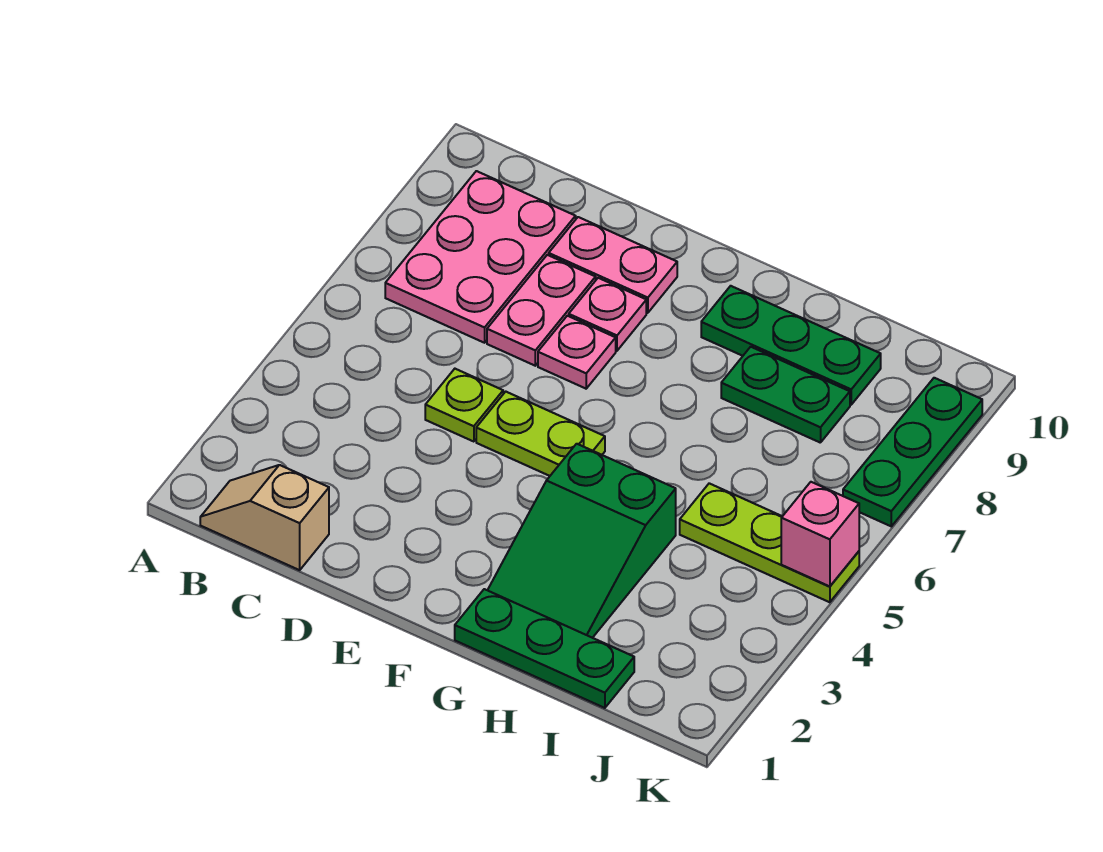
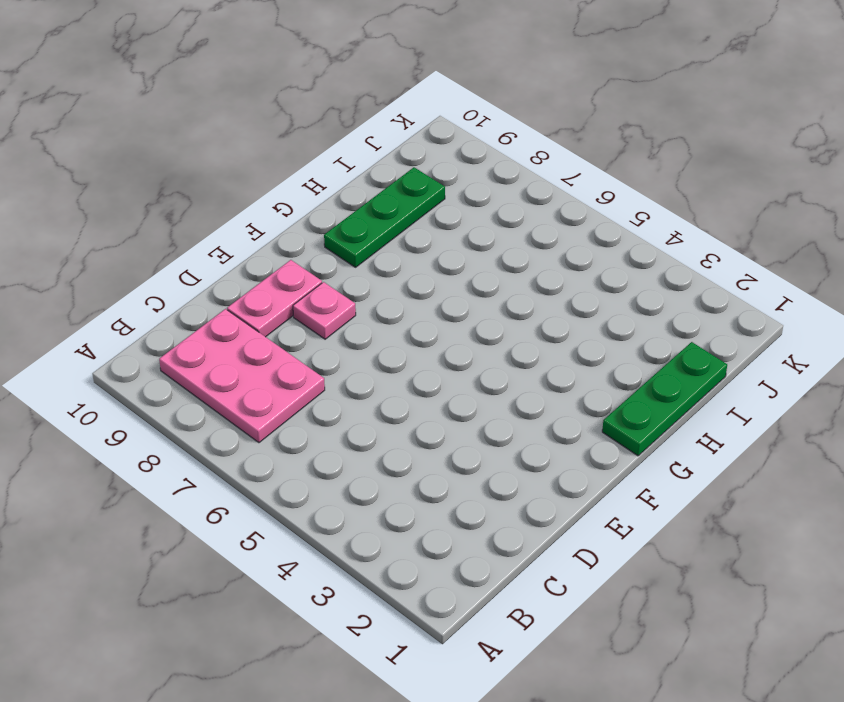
none -> tan slope B1:C1 level 1 top C
none -> lime plate D5 level 1
none -> pink plate D7:D8 level 1

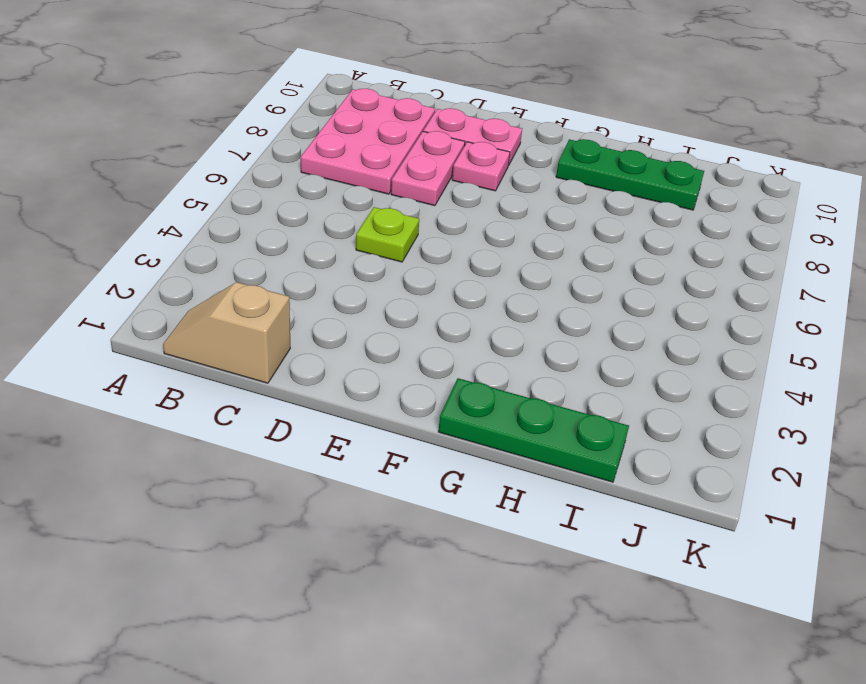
none -> lime plate E5:F5 level 1
none -> pink plate E7 level 1
none -> green slope G2:H4 level 1 top 4

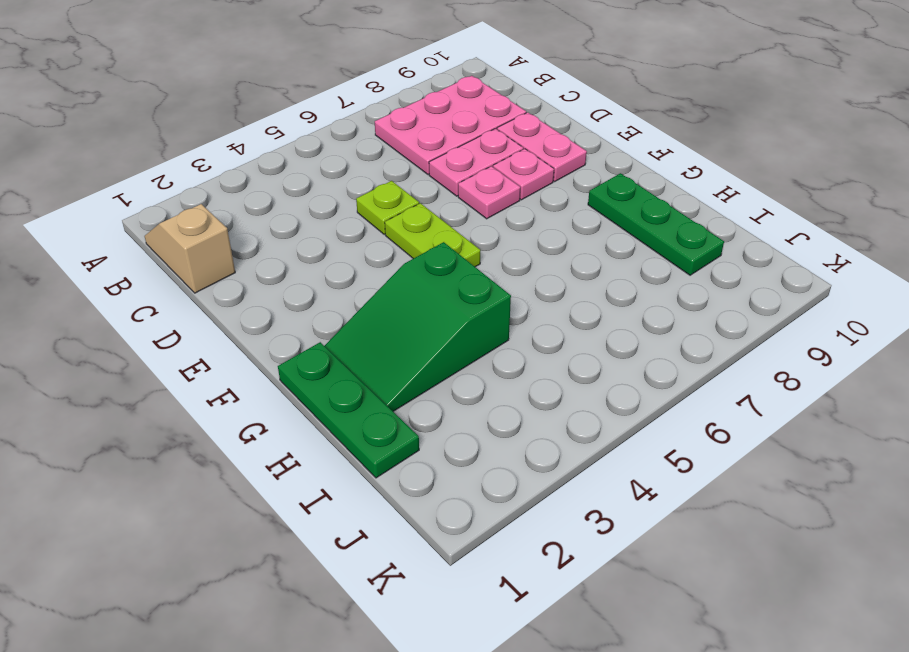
none -> green plate H8:I8 level 1
none -> lime plate I5:K5 level 1
none -> green plate K7:K9 level 1

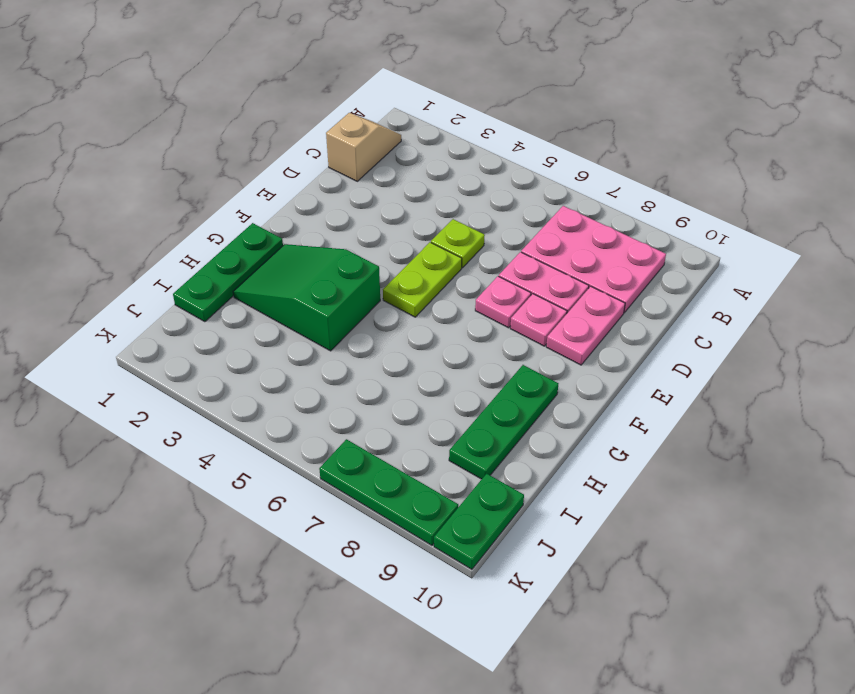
green plate J10:K10 level 1 -> green plate H8:I8 level 1
none -> lime plate I5:K5 level 1
none -> pink brick K5 level 2

